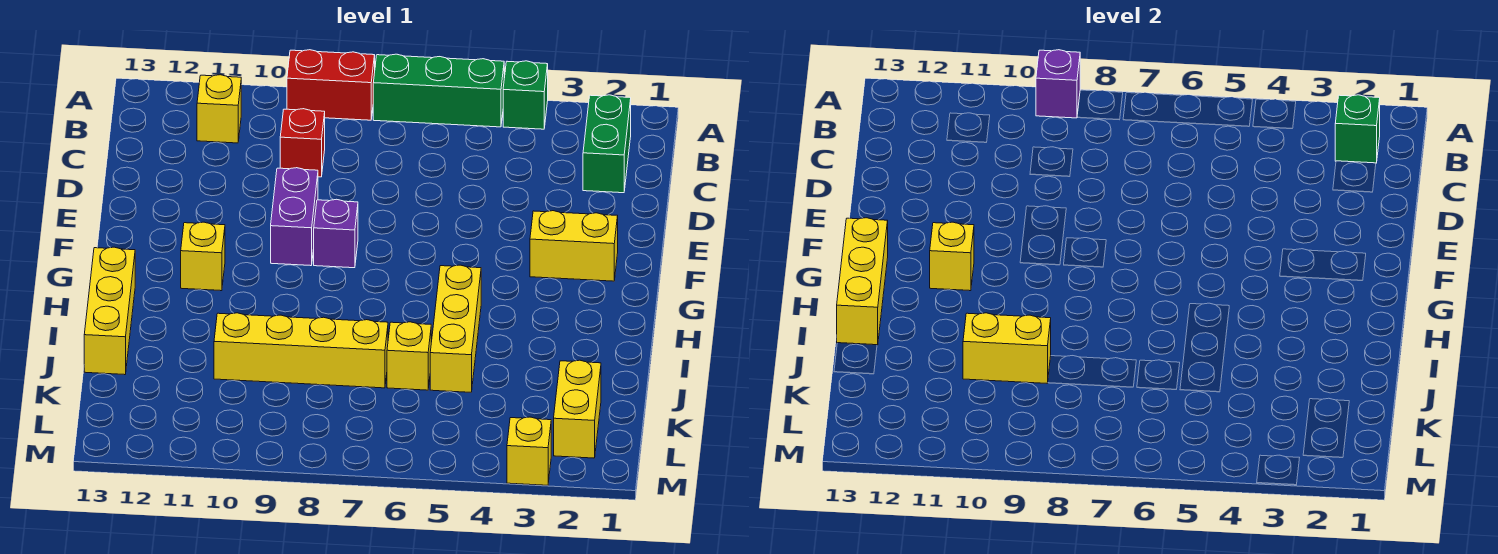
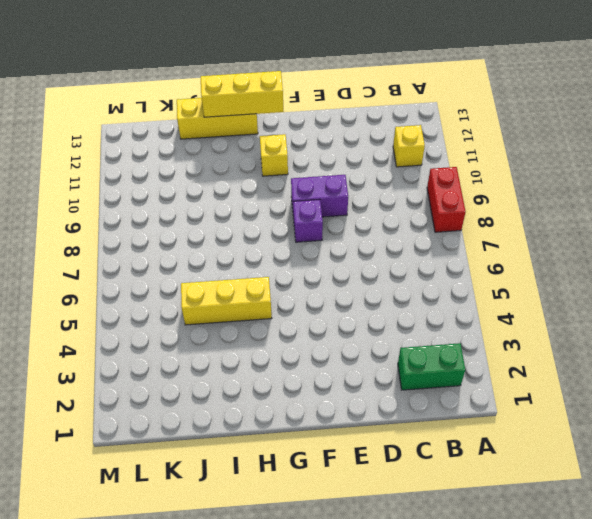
none -> green brick A4 level 1
none -> green brick A5:A7 level 1
none -> red brick C9 level 1

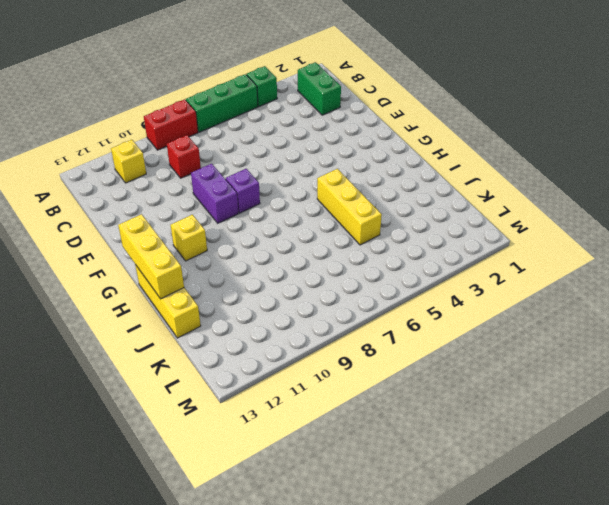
none -> yellow brick F2:F3 level 1
none -> yellow brick J6 level 1
none -> yellow brick J7:J10 level 1

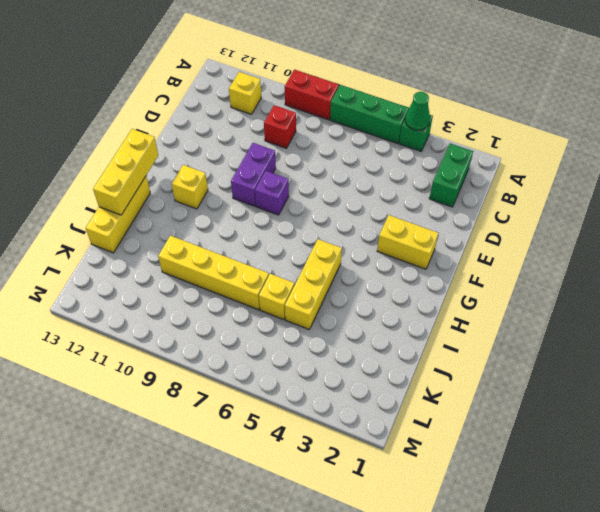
green cone A4 level 2 -> none
none -> yellow brick K2:L2 level 1
none -> yellow brick M3 level 1
none -> purple brick A9 level 2

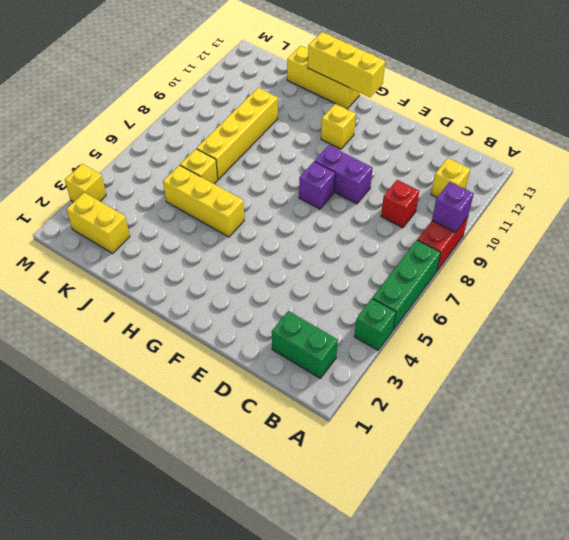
none -> yellow brick F2:F3 level 1
none -> green brick B2 level 2
none -> yellow brick G11 level 2

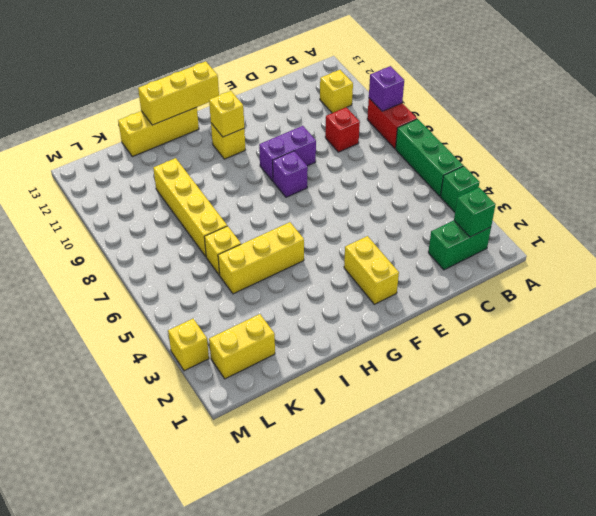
none -> yellow brick J9:J10 level 2

